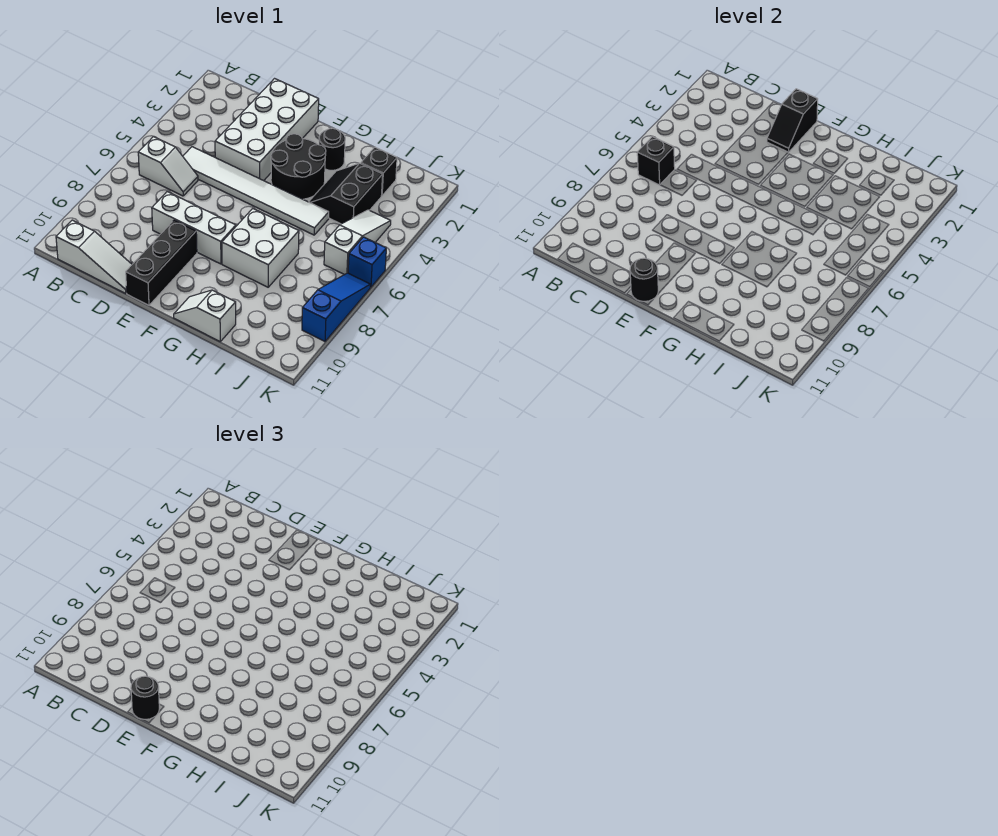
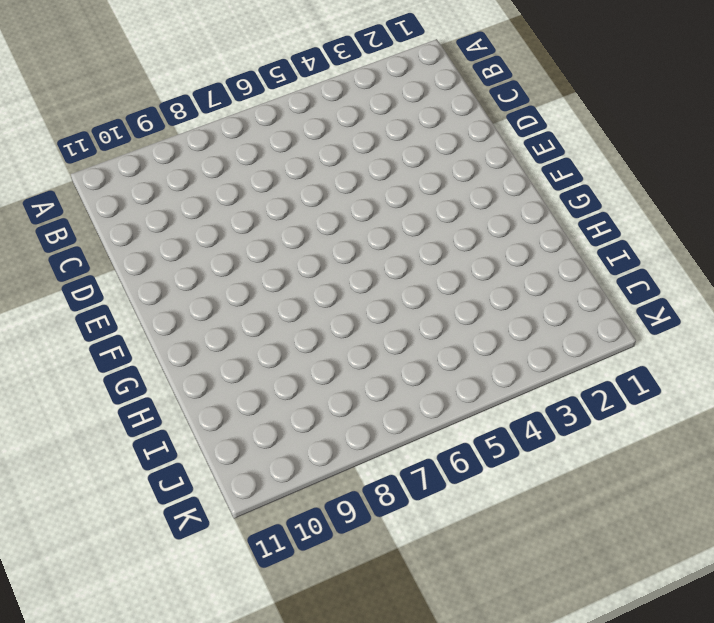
none -> white slope B6:C6 level 1 top B
none -> white slope B11:D11 level 1 top B
none -> white tile C5:H5 level 1

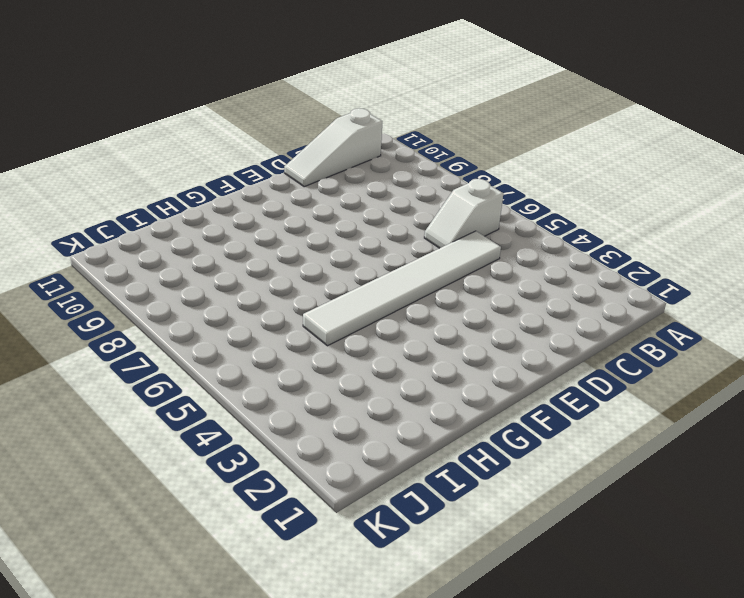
none -> white brick D1:E4 level 1
none -> white brick D8:F8 level 1
none -> black brick E9:E11 level 1

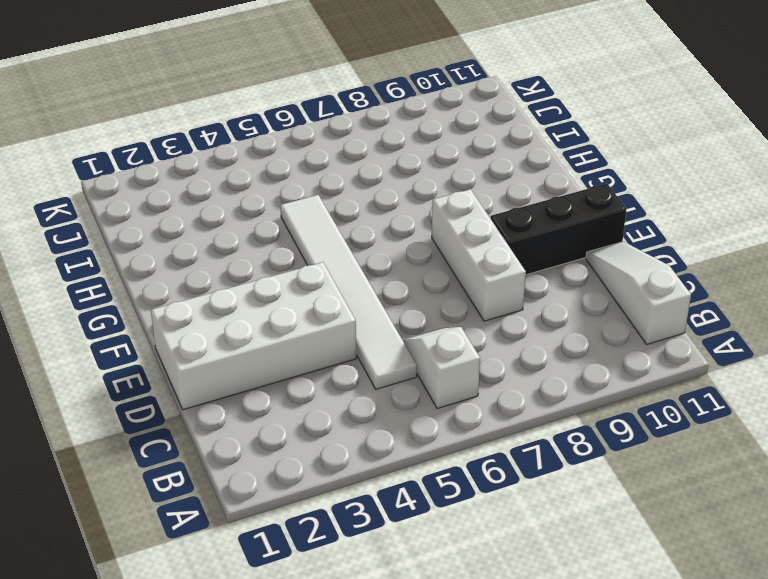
none -> black round brick F3:G4 level 1
none -> black round brick G2 level 1
none -> white brick G7:H8 level 1

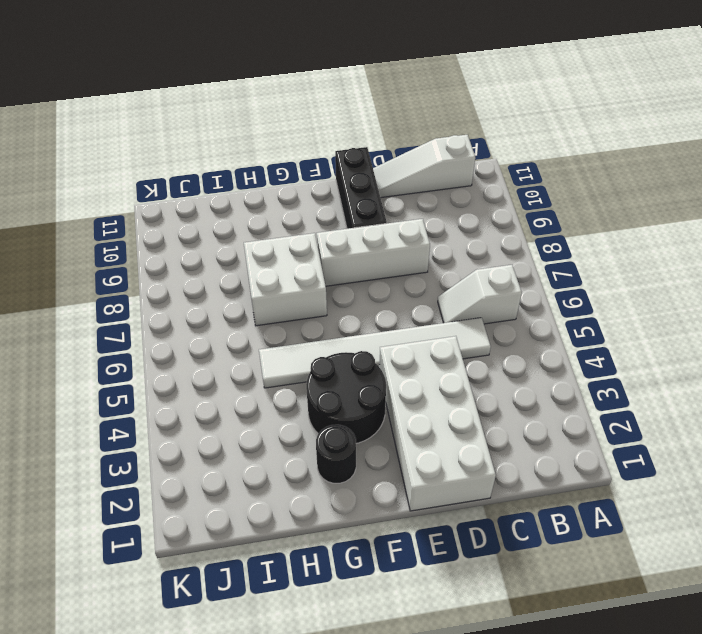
none -> white slope G11:H11 level 1 top H
none -> black slope H3:I4 level 1 top I
none -> black brick I2 level 1

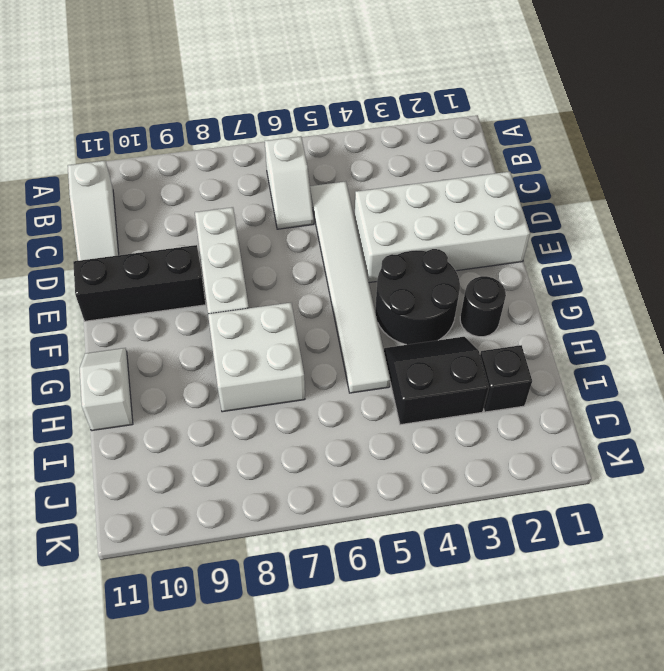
none -> white slope J4:J6 level 1 top 6
none -> blue brick K6 level 1
none -> blue slope K7:K9 level 1 top 9

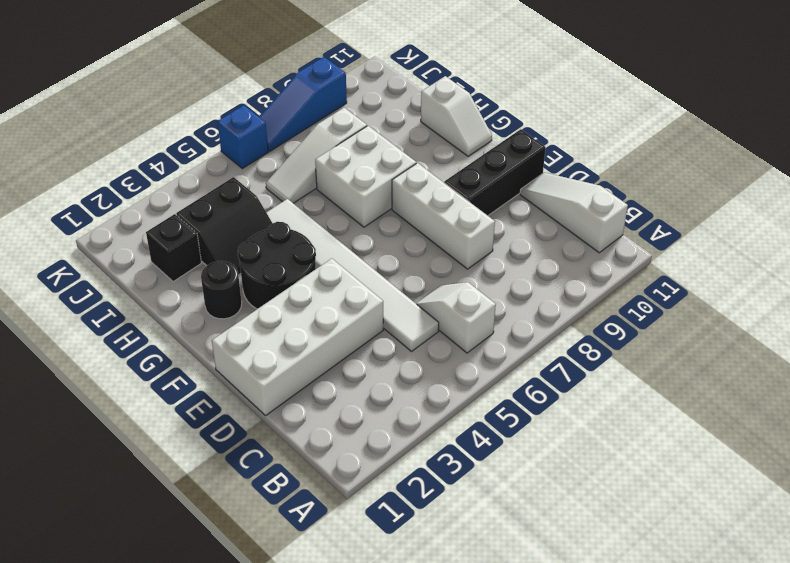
white slope I6:I8 level 1 top 8 -> white slope J4:J6 level 1 top 6
none -> black brick B6 level 2
none -> black slope E1:E2 level 2 top 1
none -> black round brick E11 level 2

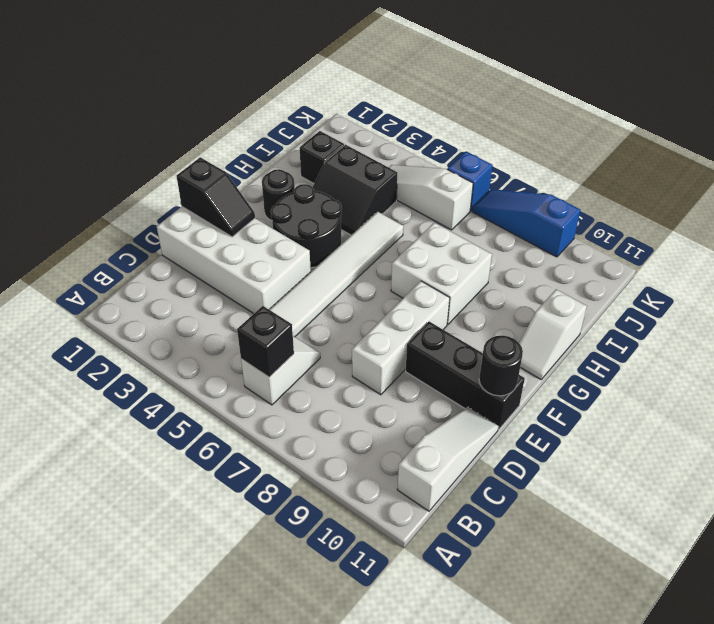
none -> black round brick E11 level 3

